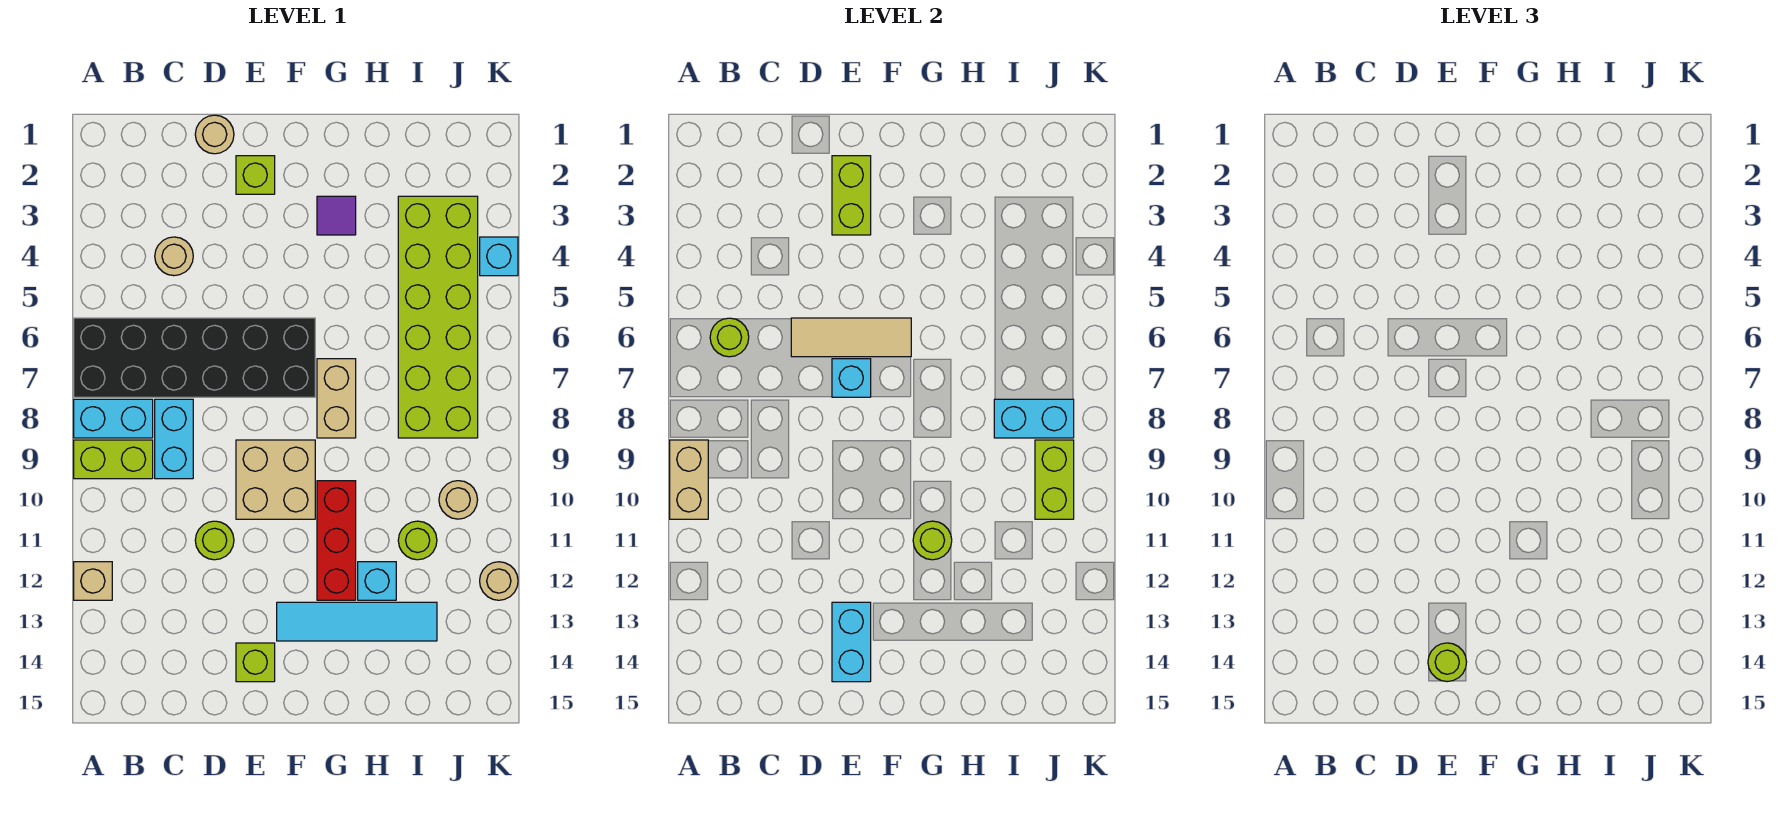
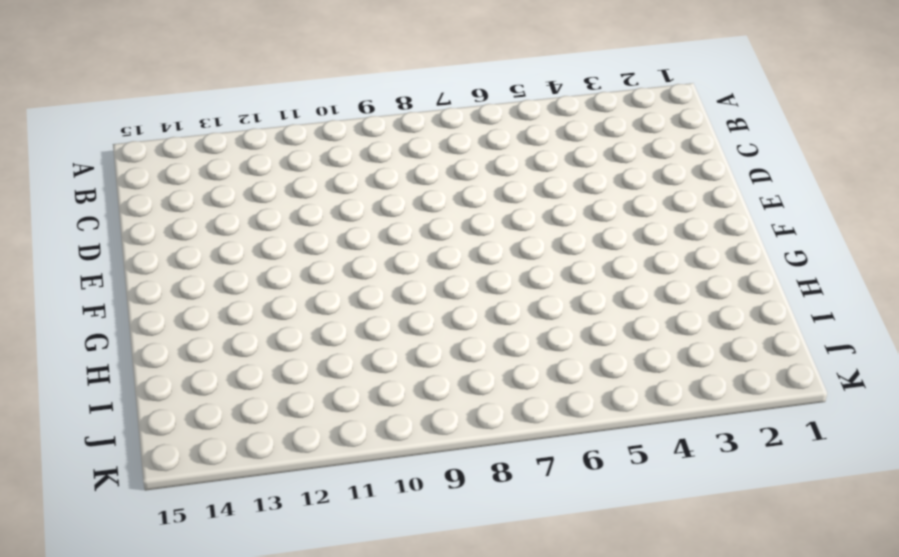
none -> black brick A6:F7 level 1
none -> cyan brick A8:B8 level 1
none -> lime brick A9:B9 level 1
none -> tan brick A12 level 1

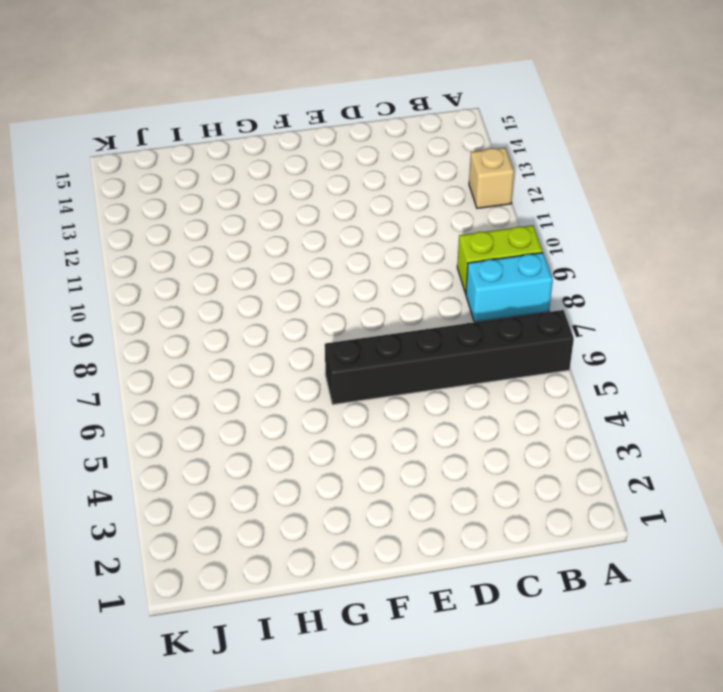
black brick A6:F6 level 1 -> black brick A6:F7 level 1
none -> tan round brick C4 level 1
none -> cyan brick C8:C9 level 1
none -> tan round brick D1 level 1
none -> lime round brick D11 level 1

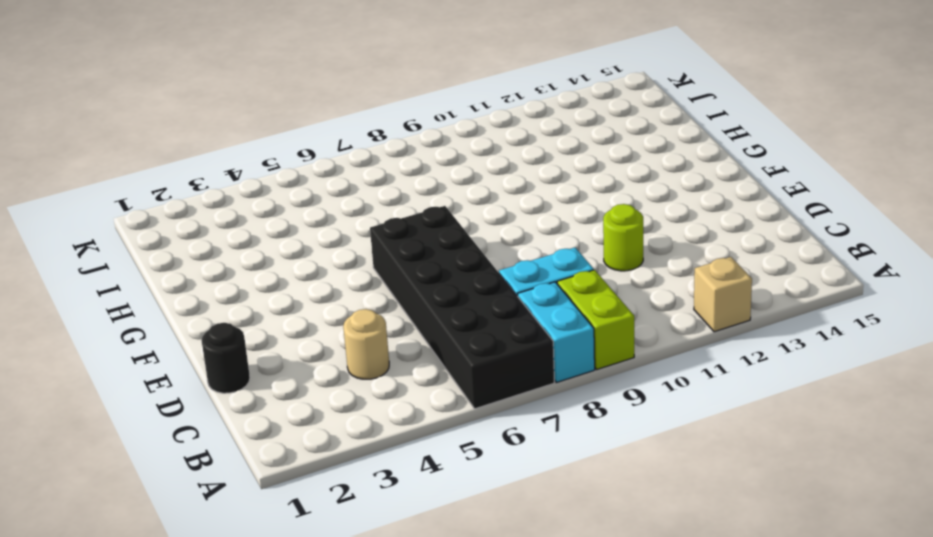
black round brick D1 level 1 -> tan round brick D1 level 1
none -> lime brick E2 level 1
none -> tan brick E9:F10 level 1
none -> lime brick E14 level 1
none -> cyan tile F13:I13 level 1

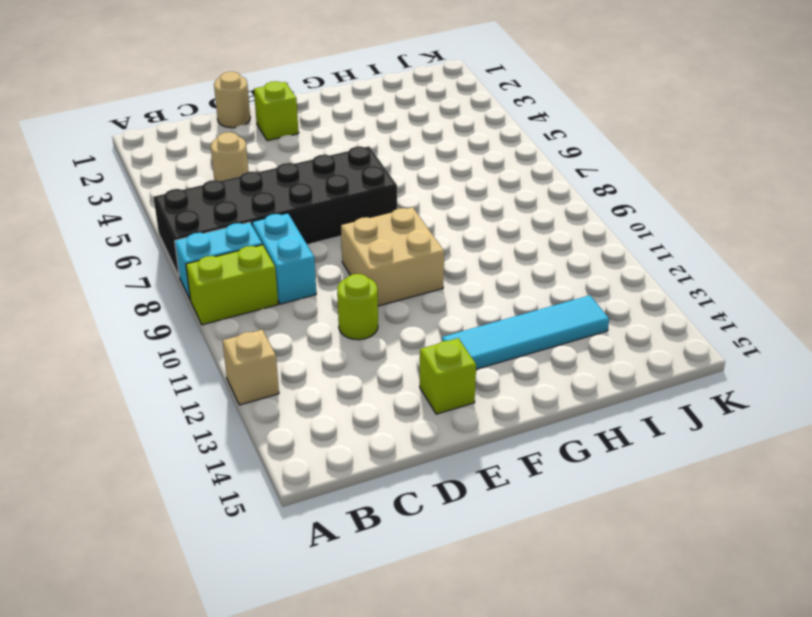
none -> purple tile G3 level 1
none -> tan brick G7:G8 level 1
none -> red brick G10:G12 level 1
none -> cyan brick H12 level 1

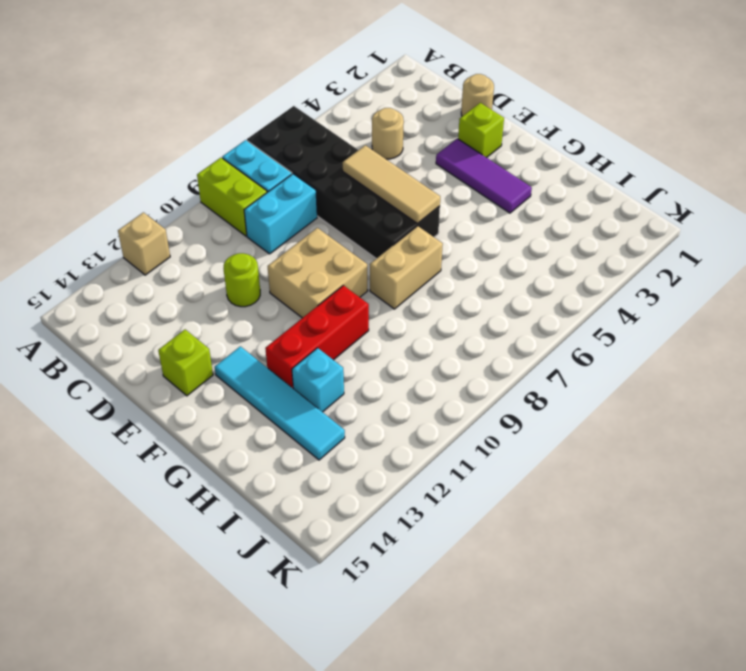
purple tile E3:G3 level 1 -> purple tile G3 level 1
none -> lime brick I3:J8 level 1
none -> lime round brick I11 level 1
none -> tan round brick J10 level 1
none -> cyan brick K4 level 1

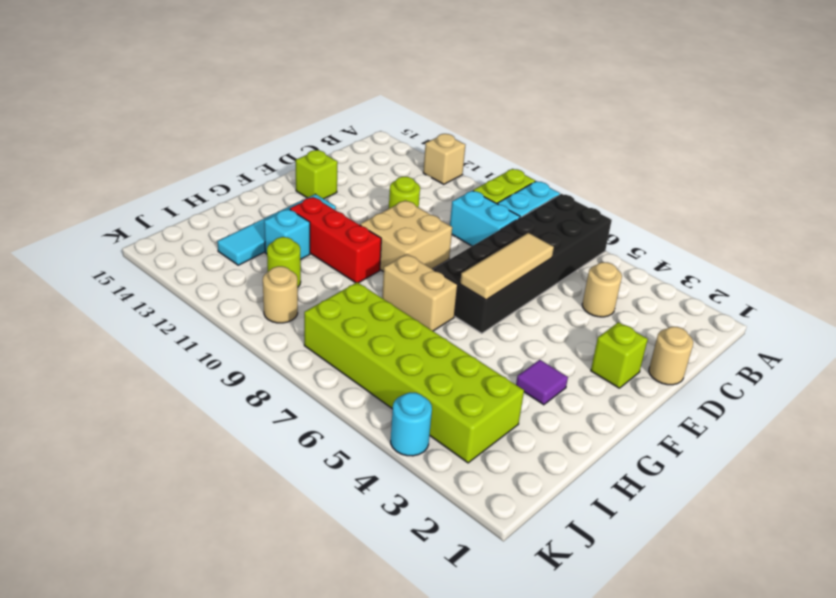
cyan round brick K4 level 1 -> cyan brick K4 level 1
none -> tan round brick K12 level 1
none -> tan brick A9:A10 level 2
none -> lime round brick B6 level 2
none -> lime brick E2:E3 level 2

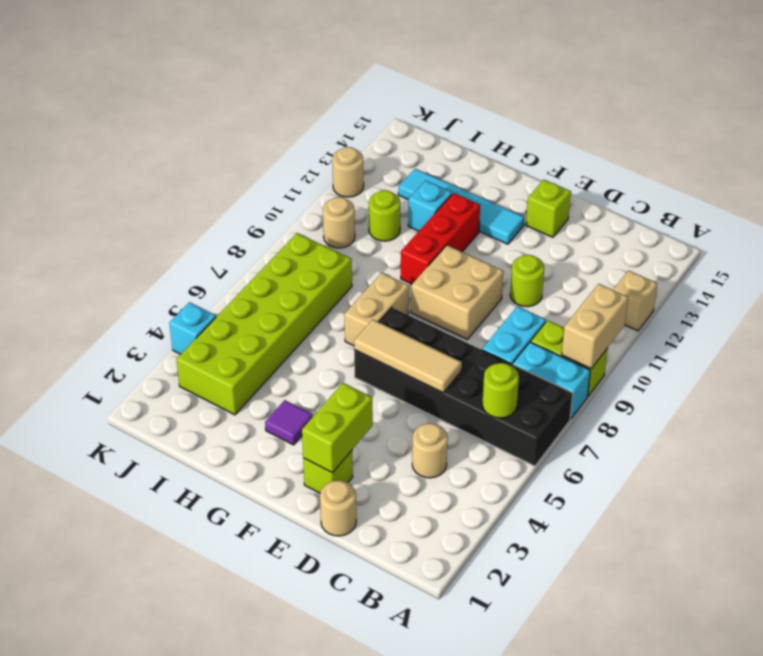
none -> cyan brick E7 level 2
none -> cyan brick E13:E14 level 2
none -> lime round brick G11 level 2
none -> cyan brick I8:J8 level 2

